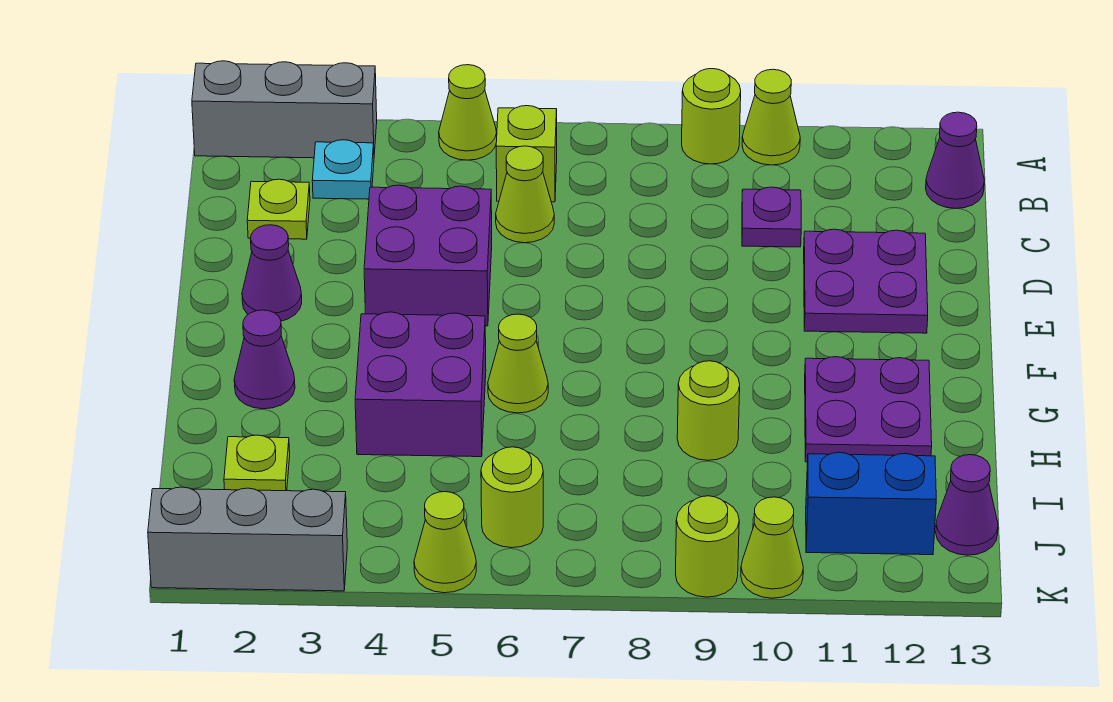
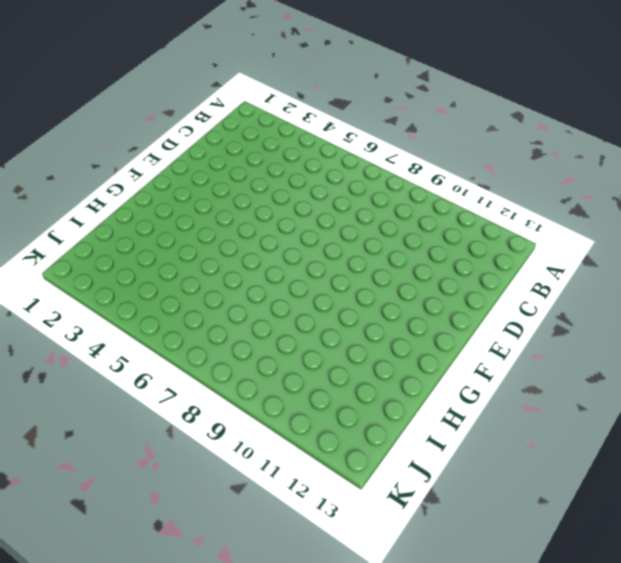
none -> grey brick A1:A3 level 1
none -> lime cone A5 level 1
none -> lime round brick A9 level 1

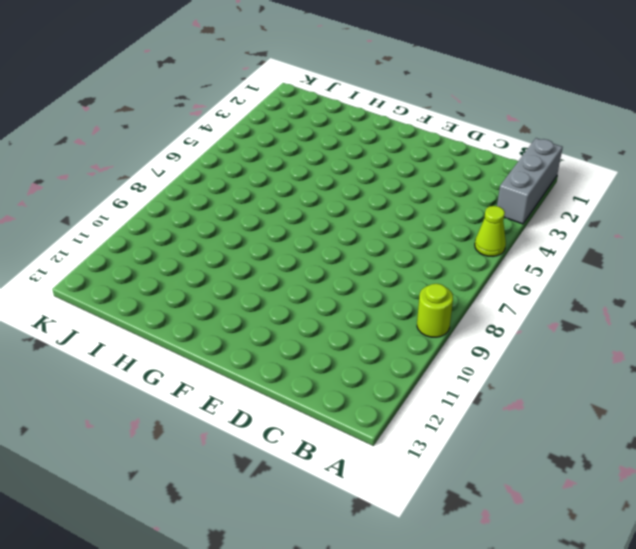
none -> lime cone A10 level 1
none -> cyan plate B3 level 1
none -> lime brick B6 level 1

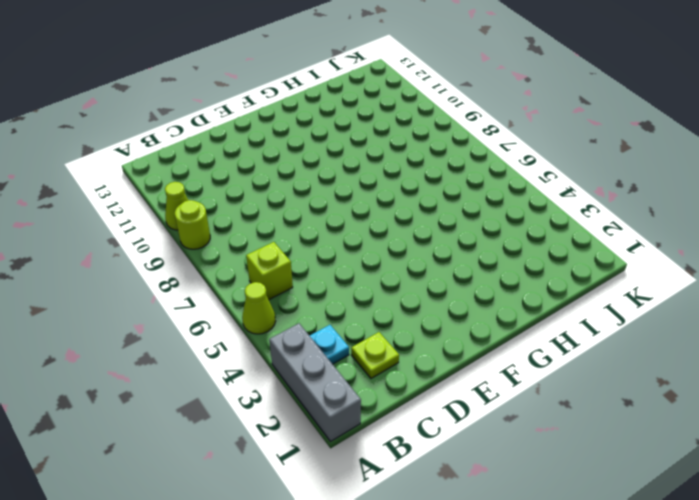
none -> purple cone B13 level 1
none -> lime cone C6 level 1
none -> purple plate C10 level 1

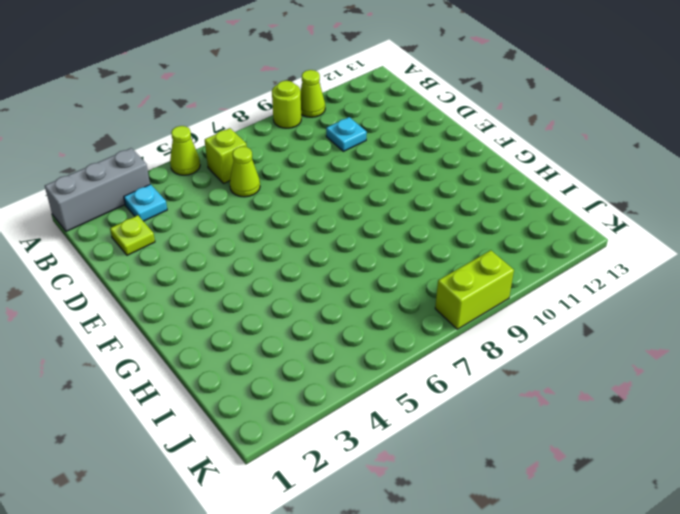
cyan plate C10 level 1 -> purple plate C10 level 1
lime brick K8:K9 level 1 -> lime round brick K9 level 1
none -> purple cone B13 level 1
none -> purple brick D4:E5 level 1
none -> purple plate D11:E12 level 1

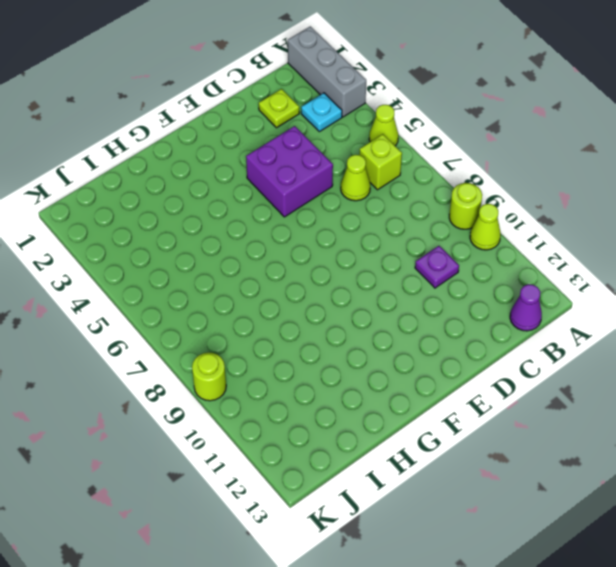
none -> purple plate D11:E12 level 1
none -> purple cone E2 level 1
none -> purple cone G2 level 1

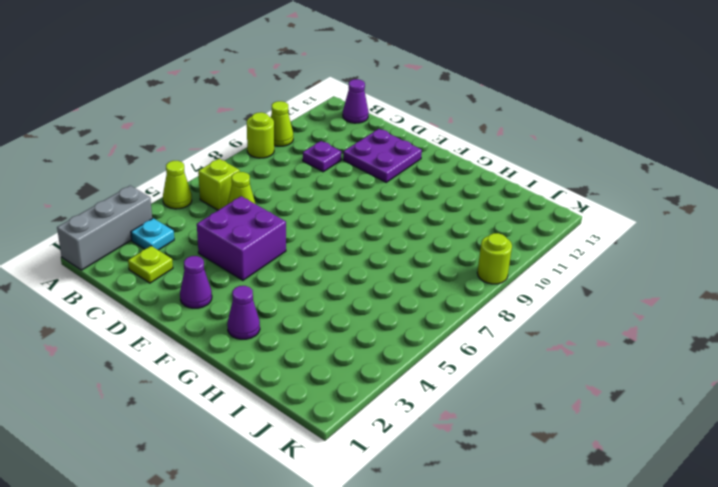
none -> purple brick G4:H5 level 1
none -> lime cone G6 level 1
none -> purple plate G11:H12 level 1

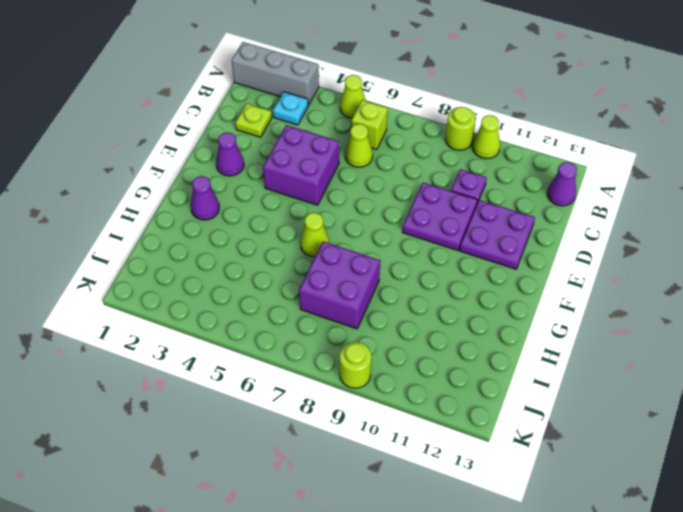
purple plate D9:E10 level 1 -> purple plate G11:H12 level 1
purple brick H7:I8 level 1 -> purple brick G4:H5 level 1
none -> lime round brick H9 level 1
none -> lime plate I2 level 1
none -> lime round brick J6 level 1

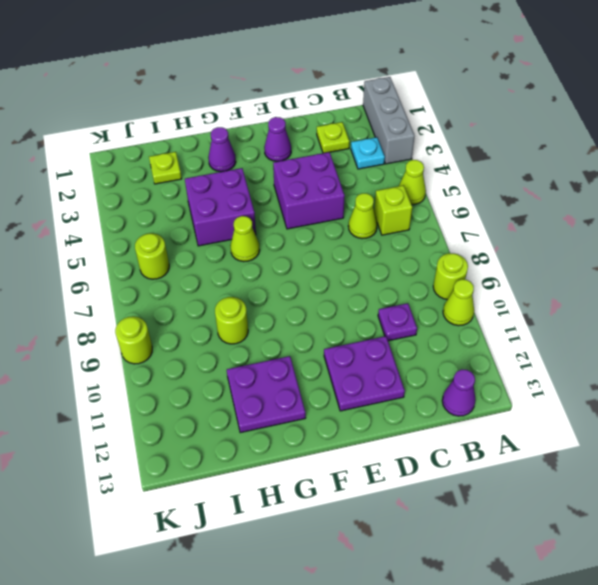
none -> blue brick J11:J12 level 1
none -> purple cone J13 level 1
none -> grey brick K1:K3 level 1

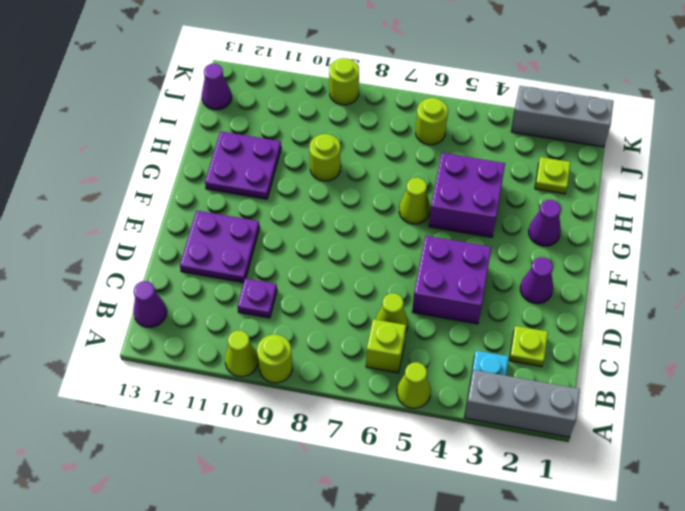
none -> blue brick J11:J12 level 1
none -> lime cone K5 level 1
none -> lime cone K10 level 1

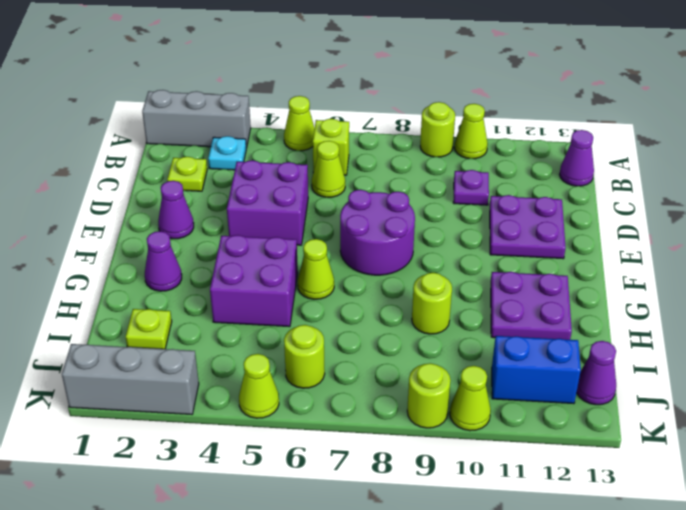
purple round brick E7:F8 level 1 -> none

